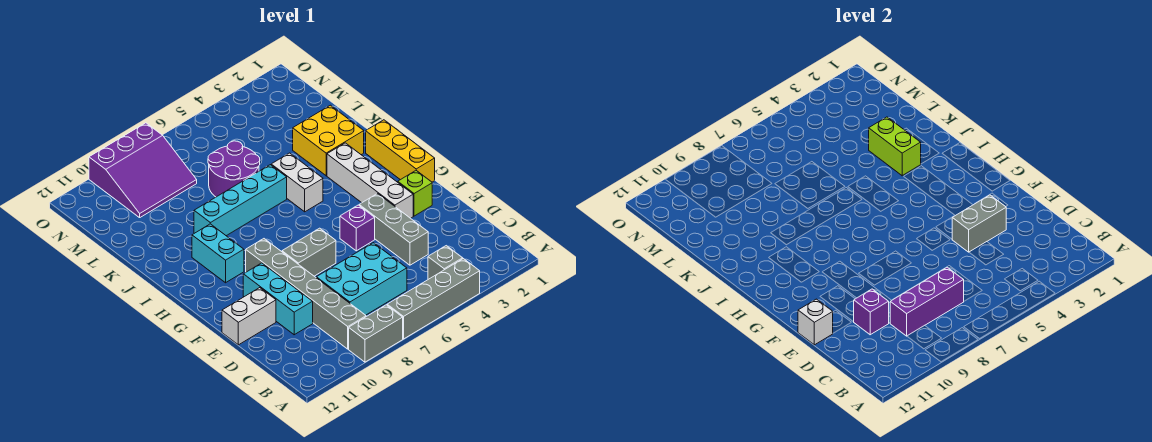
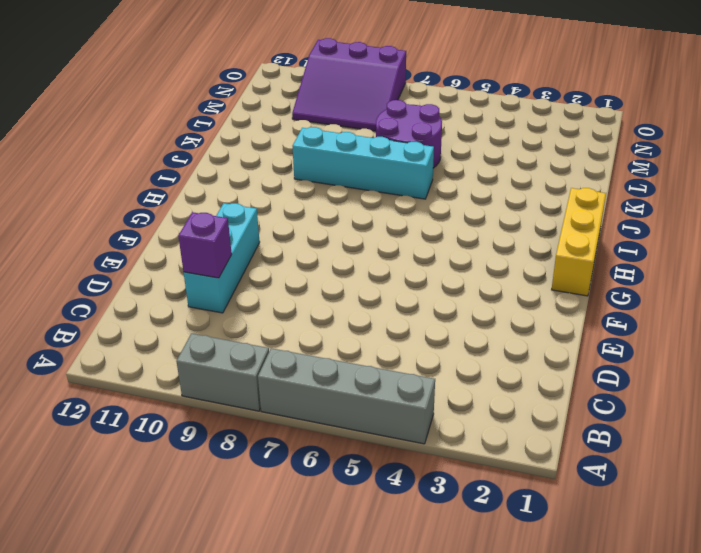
none -> grey brick B4 level 1
none -> grey brick B9:G9 level 1
none -> cyan brick C6:D8 level 1

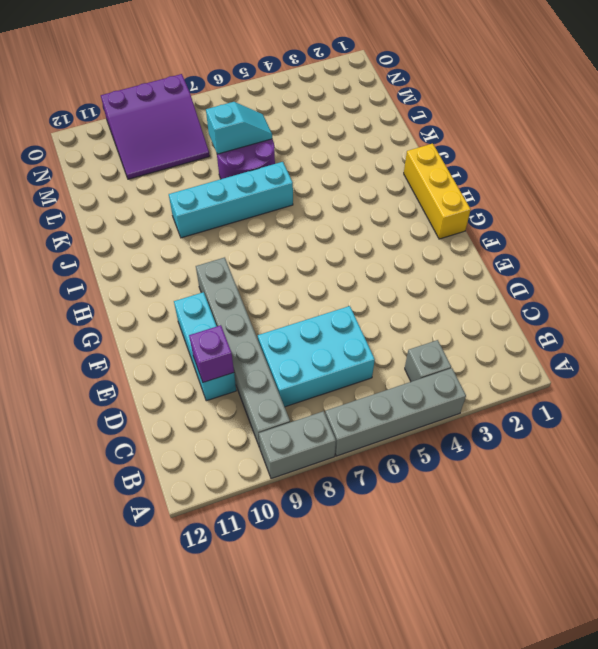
cyan slope L6:L7 level 2 top 7 -> none
none -> grey brick D4:F4 level 1
none -> white brick E11:E12 level 1
none -> lime brick F2 level 1

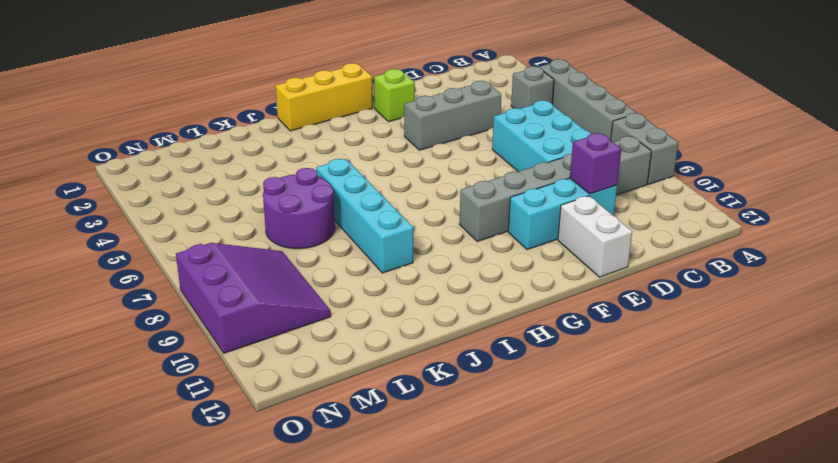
none -> white brick F3:I3 level 1
none -> purple brick F5 level 1
none -> grey brick F7:F8 level 1

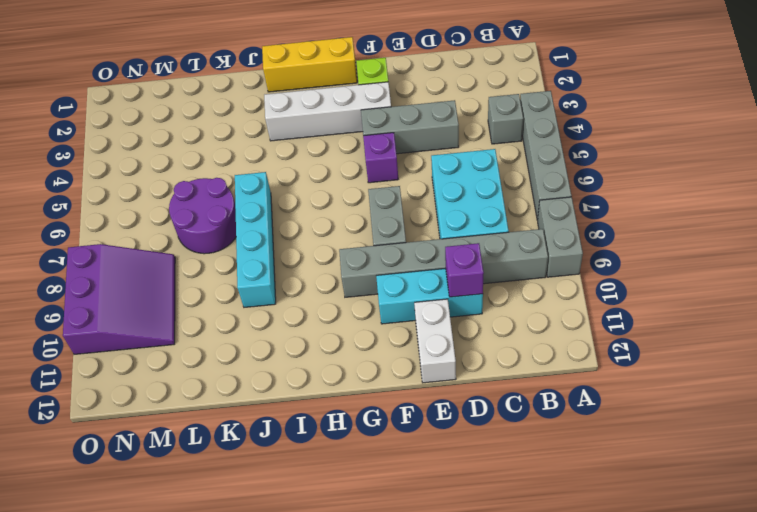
none -> cyan brick H10:I10 level 1
none -> white brick I5:J5 level 1
none -> yellow brick J2:K3 level 1

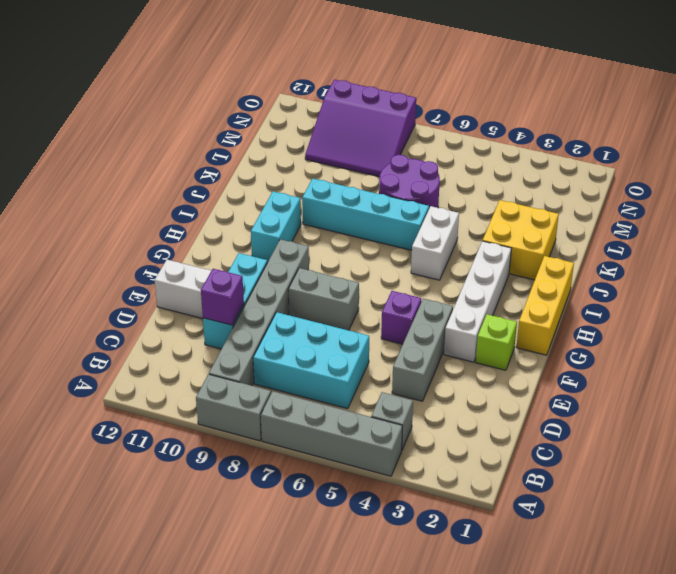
none -> purple brick C7:C9 level 2
none -> grey brick E3:E4 level 2
none -> white brick E12 level 2

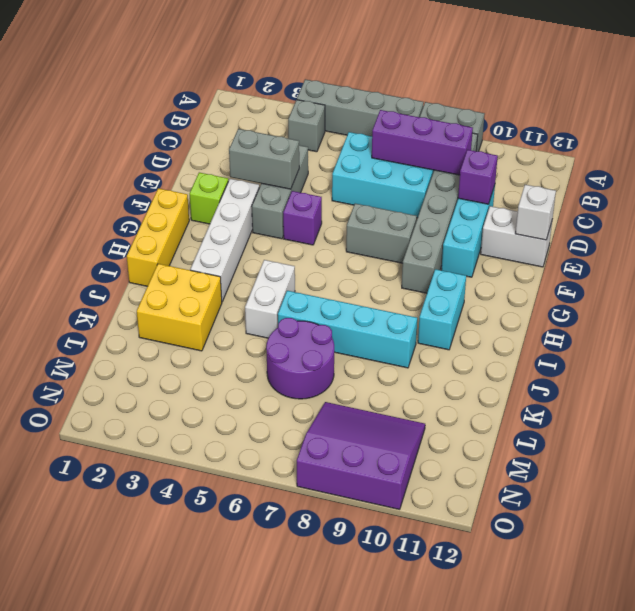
none -> lime brick J3:K3 level 2

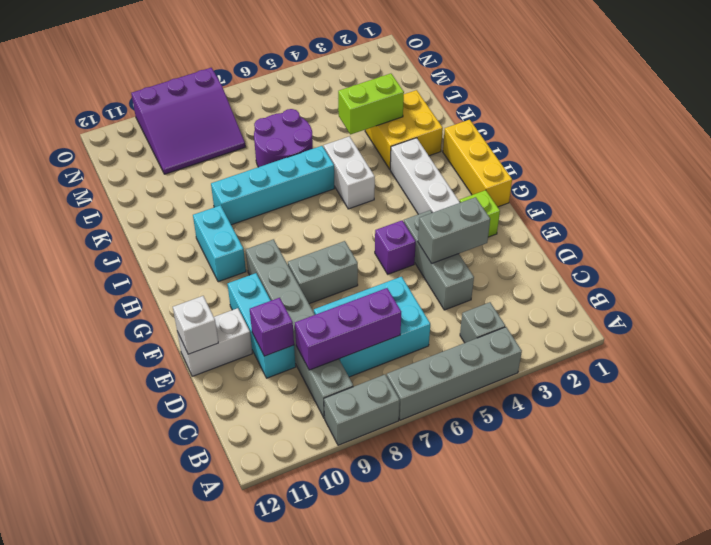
lime brick K3:K4 level 2 -> lime brick J3:K3 level 2

